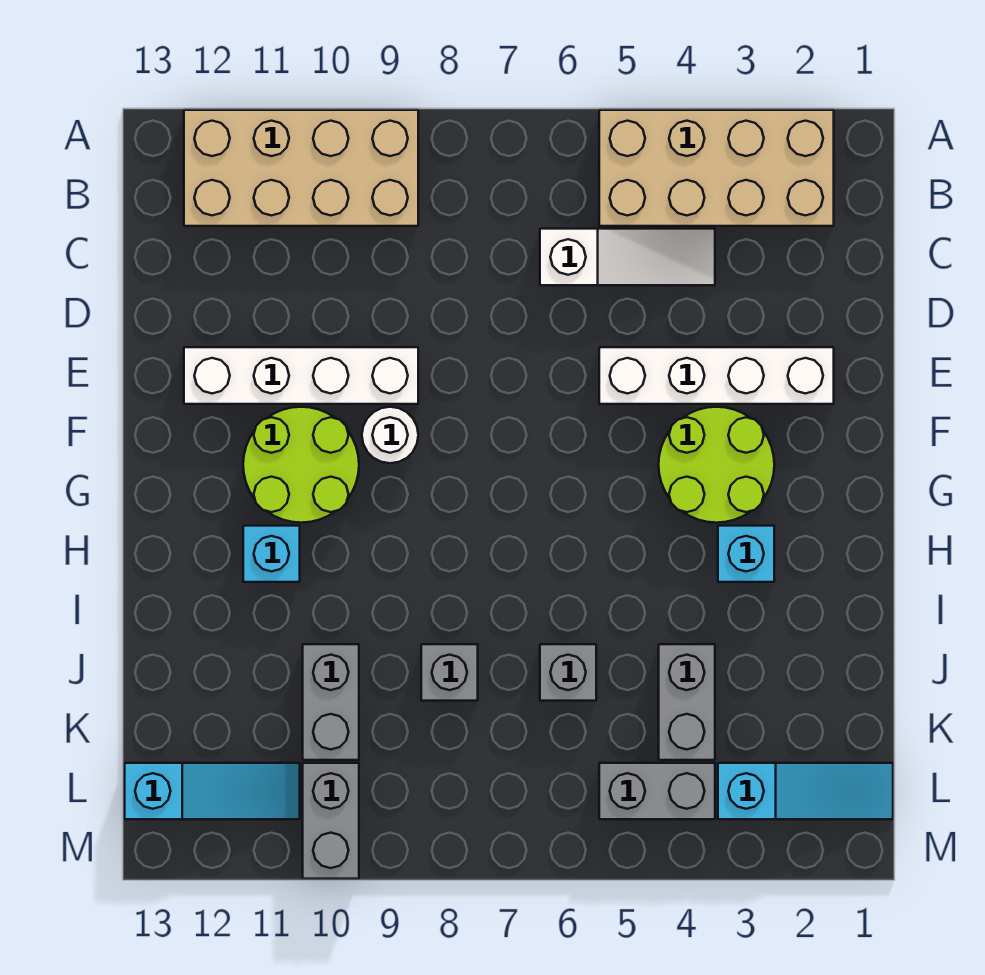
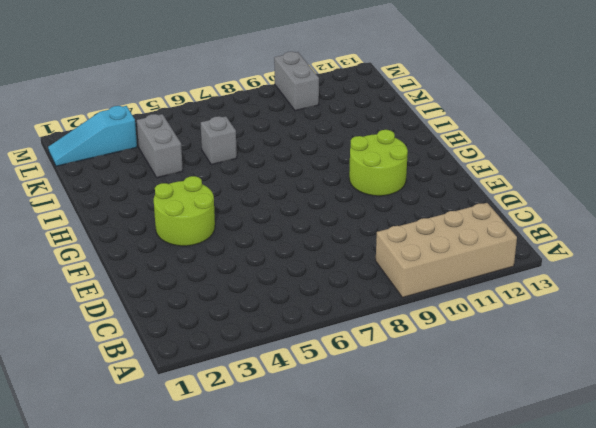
none -> tan brick A2:B5 level 1
none -> white slope C4:C6 level 1 top 6
none -> white brick E2:E5 level 1

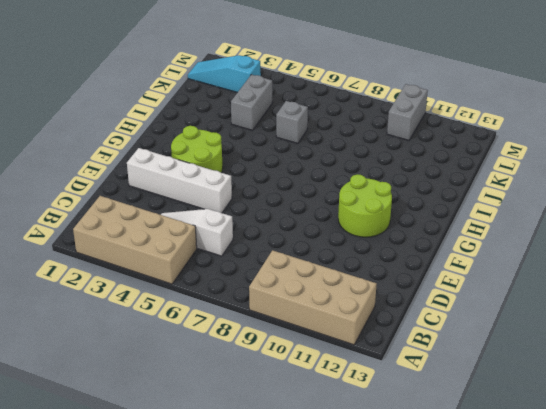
none -> white brick E9:E12 level 1
none -> white round brick F9 level 1
none -> cyan brick H3 level 1

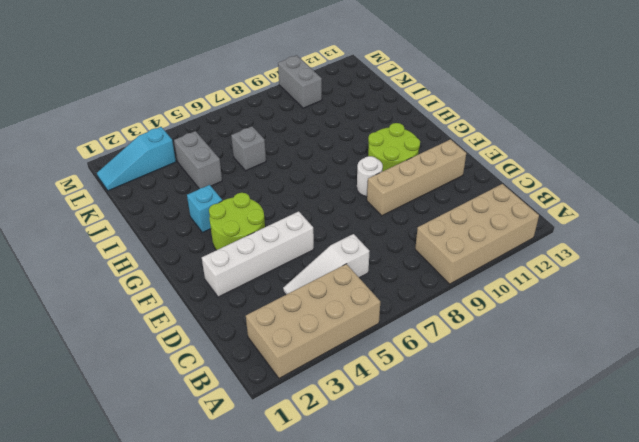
tan brick E9:E12 level 1 -> white brick E9:E12 level 1
none -> cyan brick H11 level 1
none -> grey brick J8 level 1
none -> grey brick J10:K10 level 1

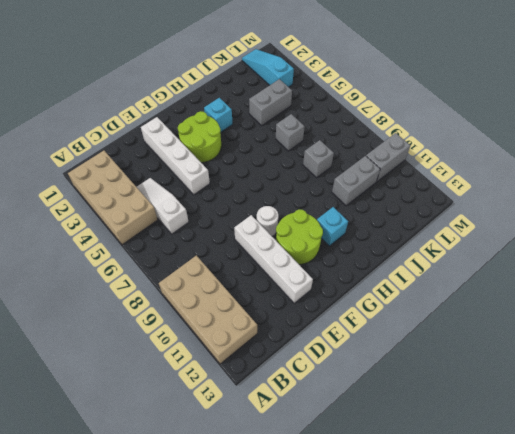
none -> grey brick L4:L5 level 1
none -> cyan slope L11:L13 level 1 top 13

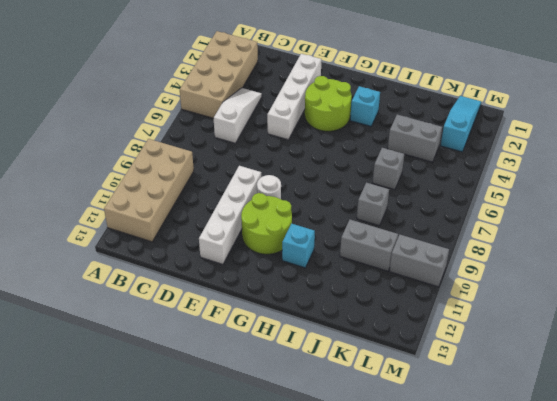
none -> grey brick L4:L5 level 1
none -> cyan slope L11:L13 level 1 top 13

